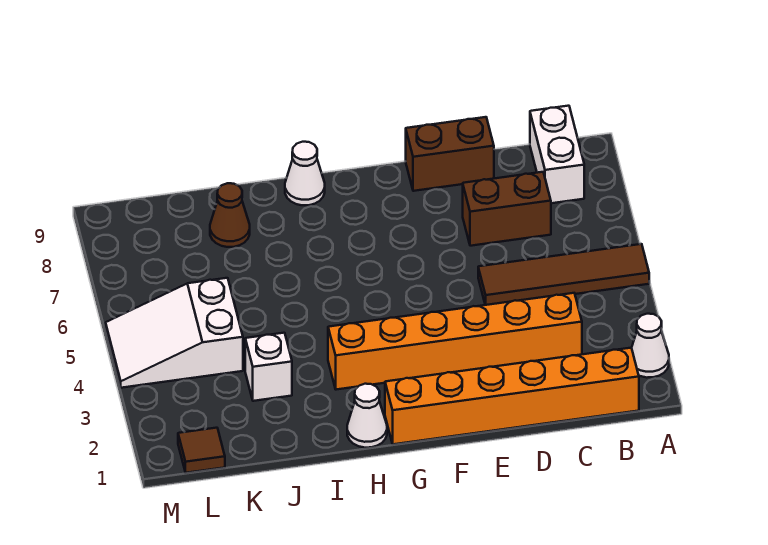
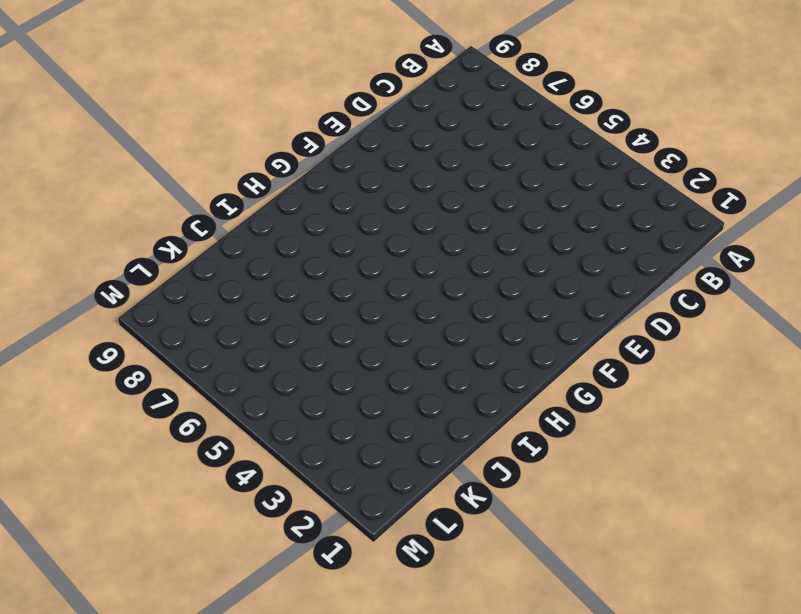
none -> white cone A2 level 1
none -> brown tile A5:D5 level 1
none -> orange brick B1:G1 level 1

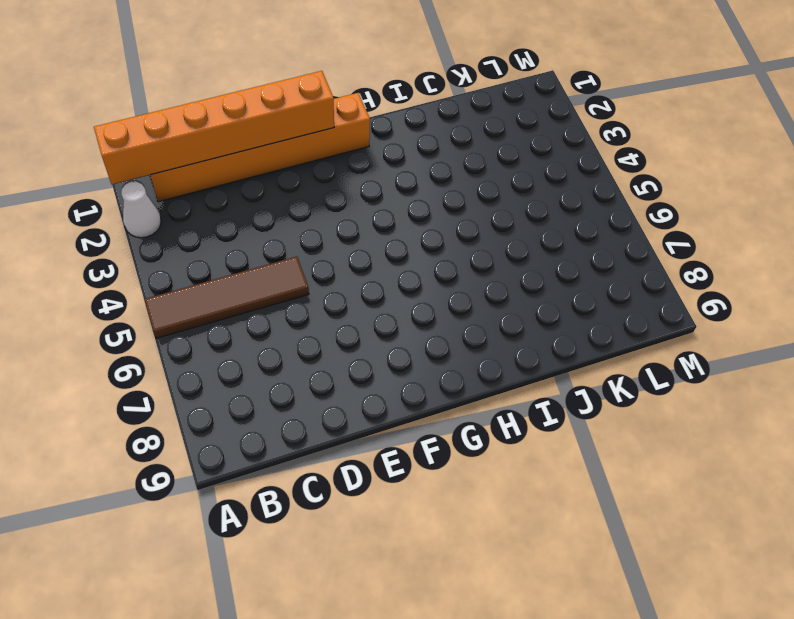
orange brick A1:F1 level 2 -> orange brick C3:H3 level 1
none -> white brick B8:B9 level 1
none -> brown brick C7:D7 level 1
none -> brown brick D9:E9 level 1

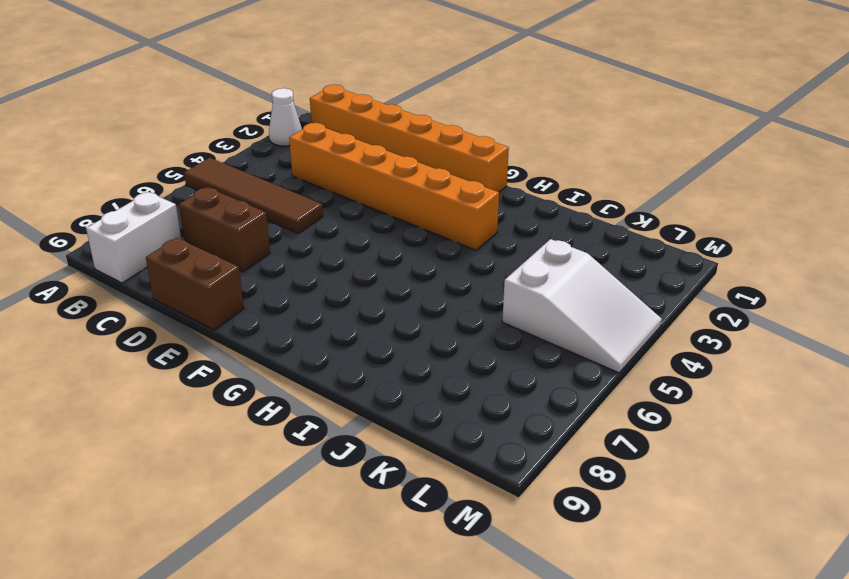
none -> white cone H1 level 1
none -> white cone H9 level 1
none -> white brick J3 level 1

